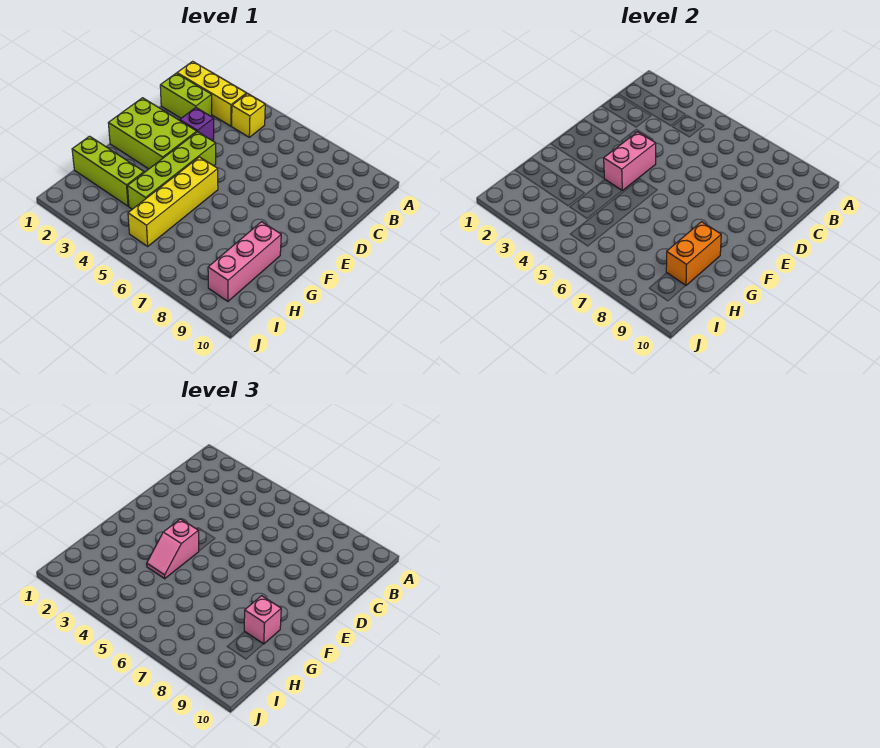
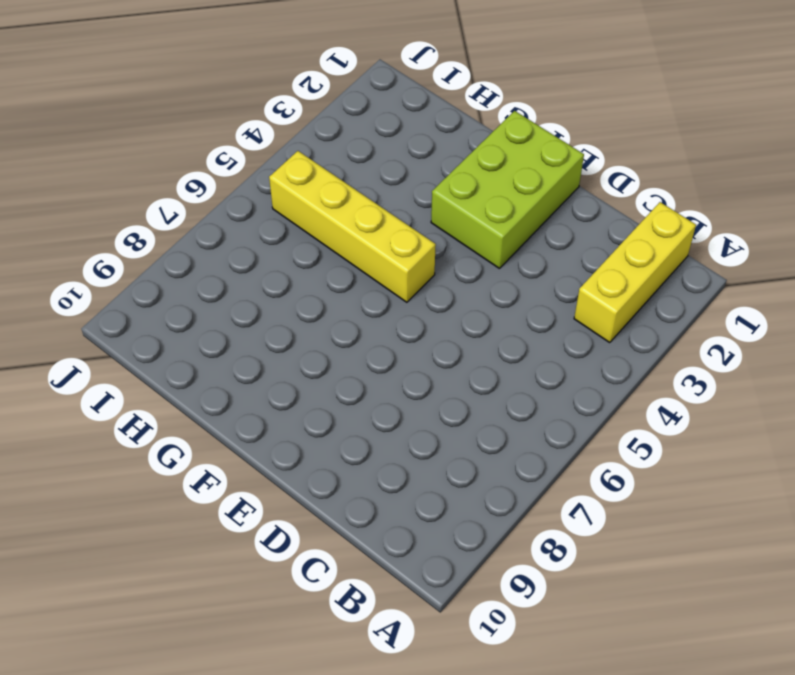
none -> yellow brick B4 level 1
none -> lime brick C1:C2 level 1
none -> purple brick D3 level 1

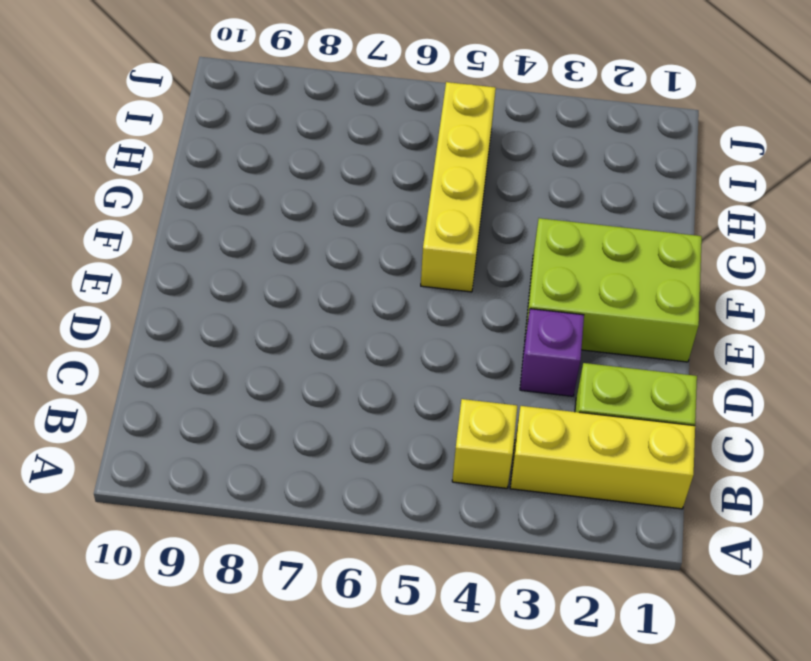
none -> lime brick E4:H4 level 1
none -> pink brick G9:I9 level 1
none -> lime brick H1:H3 level 1

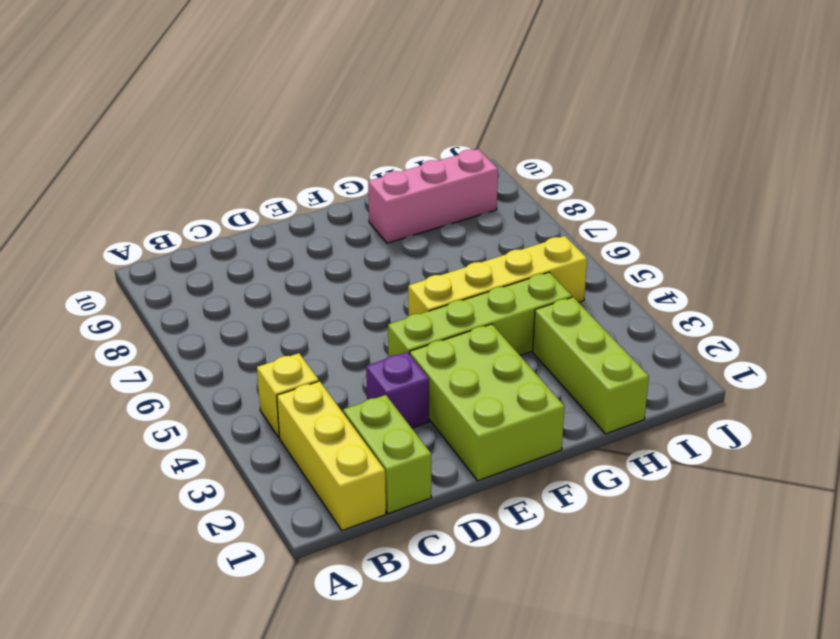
none -> pink brick E4:F4 level 2
none -> orange brick G9:H9 level 2
none -> pink slope F4:G4 level 3 top F

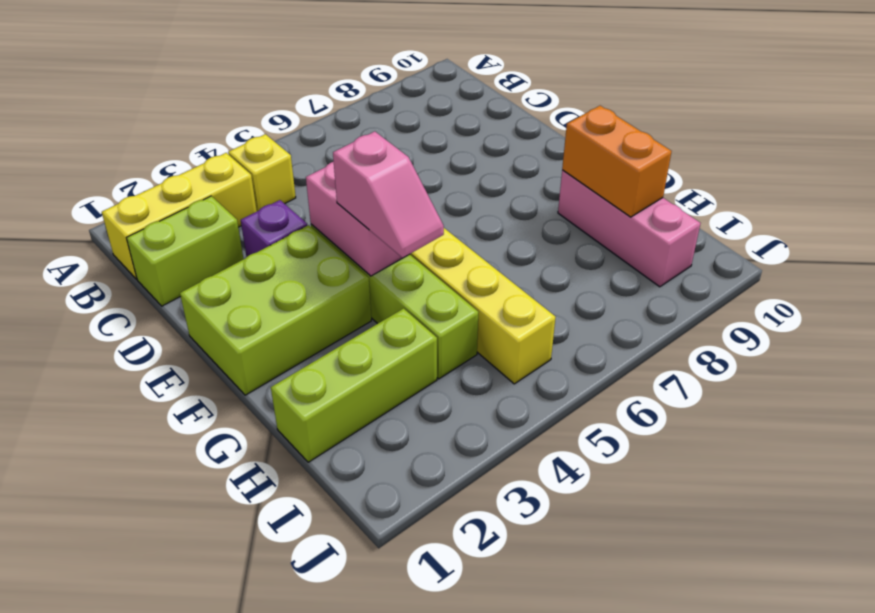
none -> pink brick G9 level 3

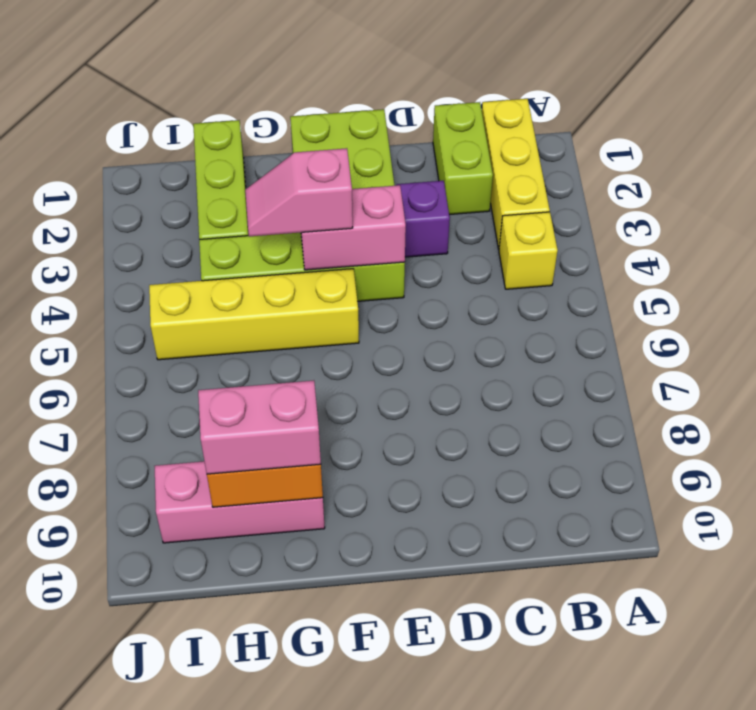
pink brick G9:H9 level 3 -> pink brick G9 level 3

